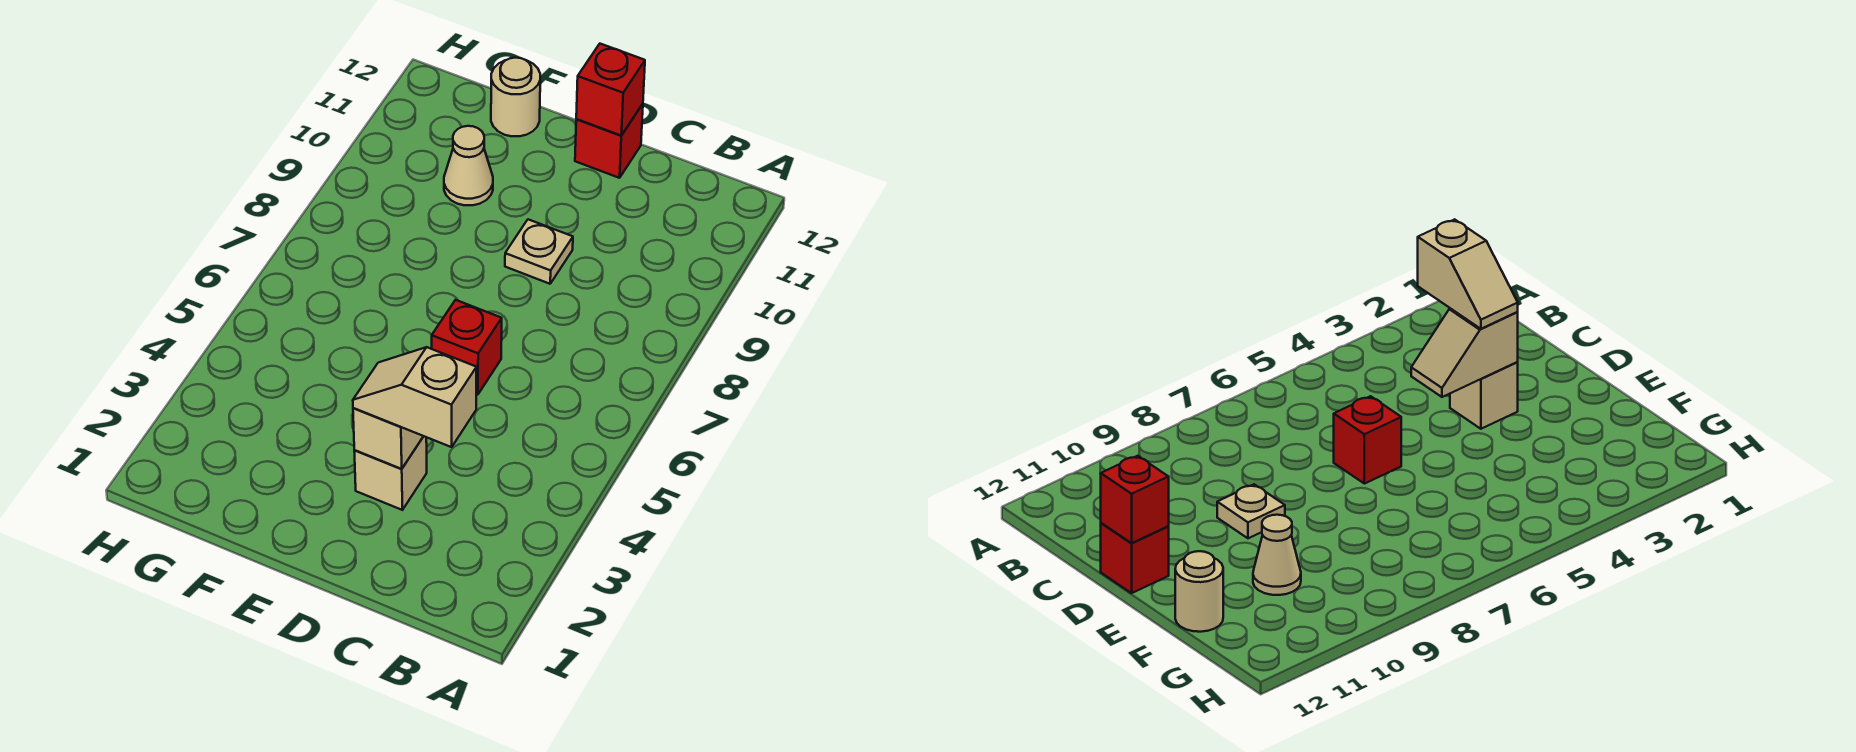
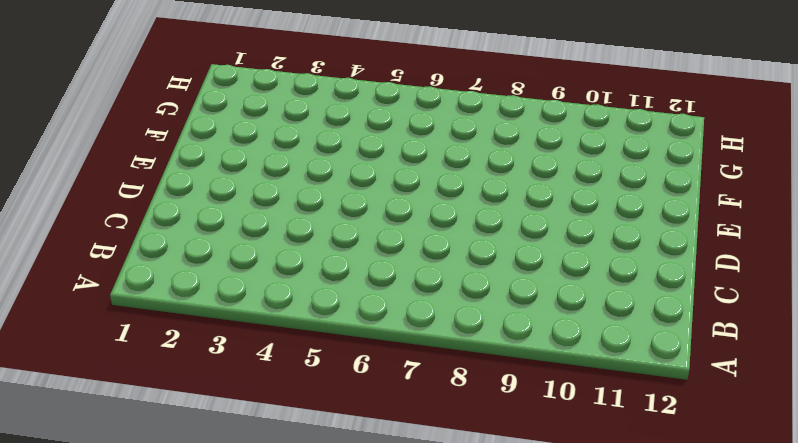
none -> tan brick D3 level 1
none -> red brick D6 level 1

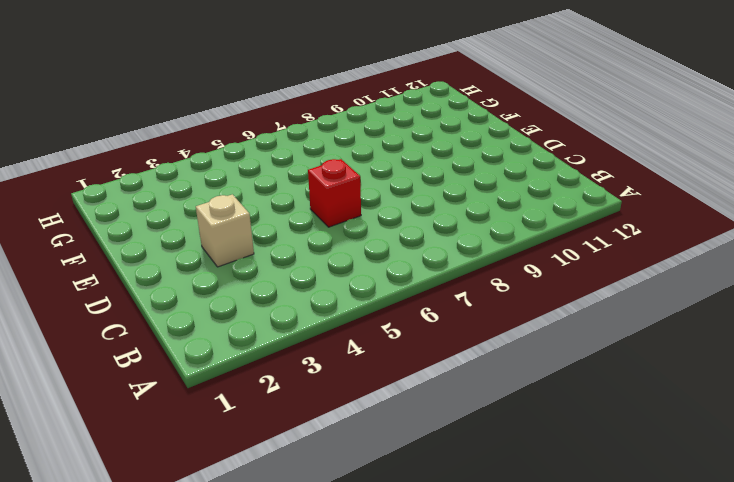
none -> tan plate D9 level 1
none -> red brick D12 level 1

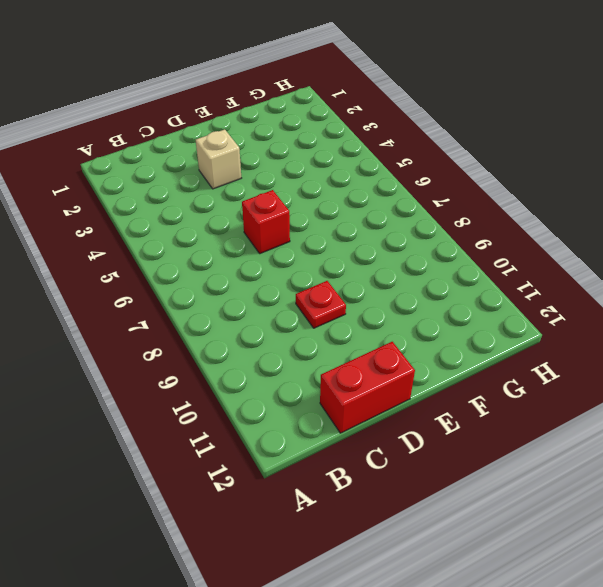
red brick C12:D12 level 1 -> red brick D12 level 1
red plate D9 level 1 -> tan plate D9 level 1
none -> tan cone F10 level 1
none -> tan round brick F12 level 1

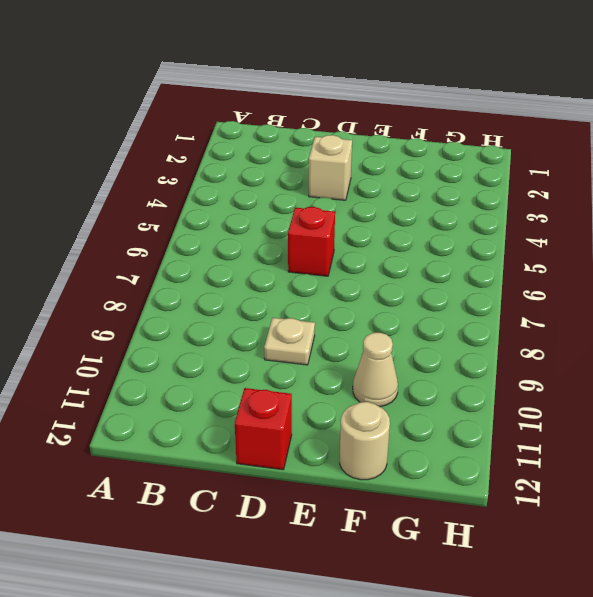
none -> tan slope D3:D4 level 2 top 3
none -> red brick D12 level 2

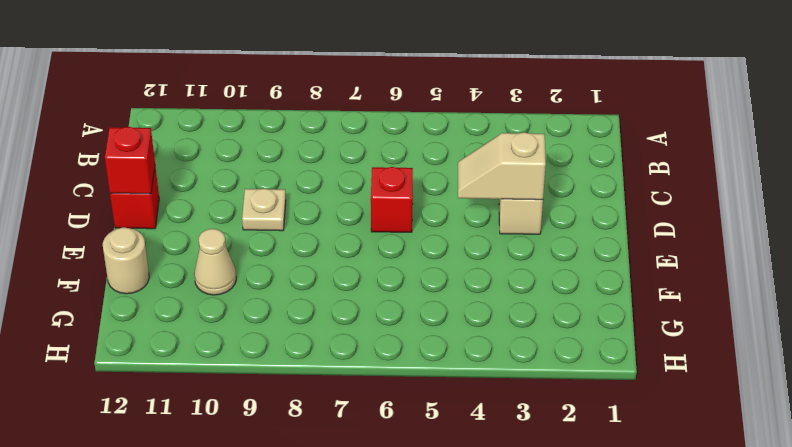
none -> tan slope C3:D3 level 3 top C

